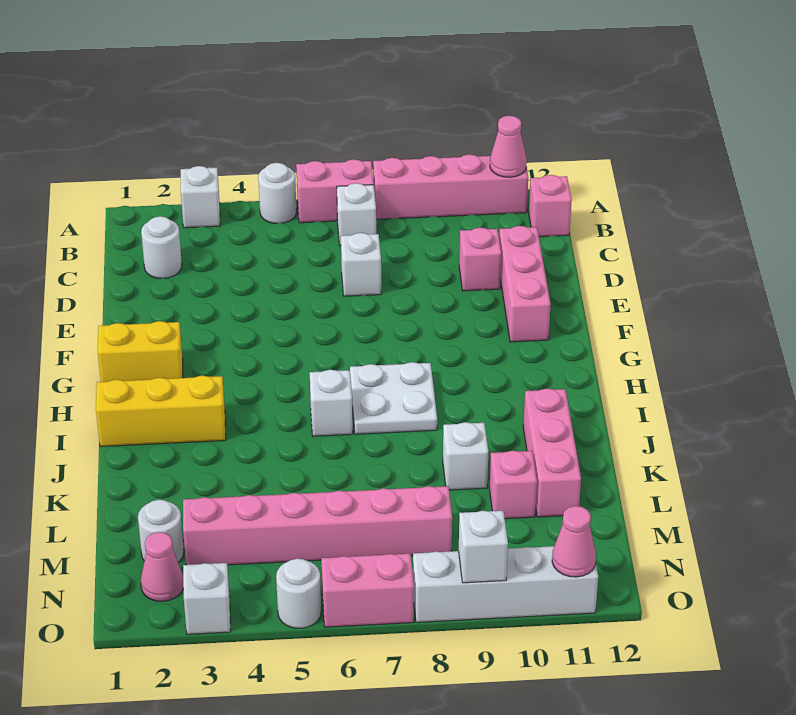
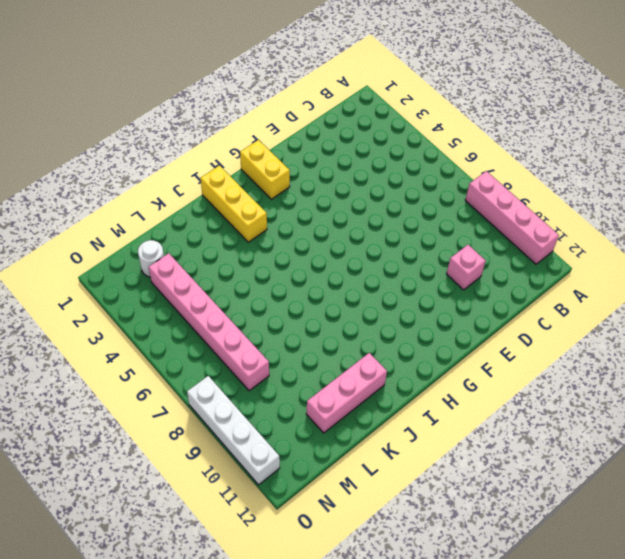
none -> white brick A3 level 1
none -> white round brick A5 level 1
none -> pink brick A6:A7 level 1

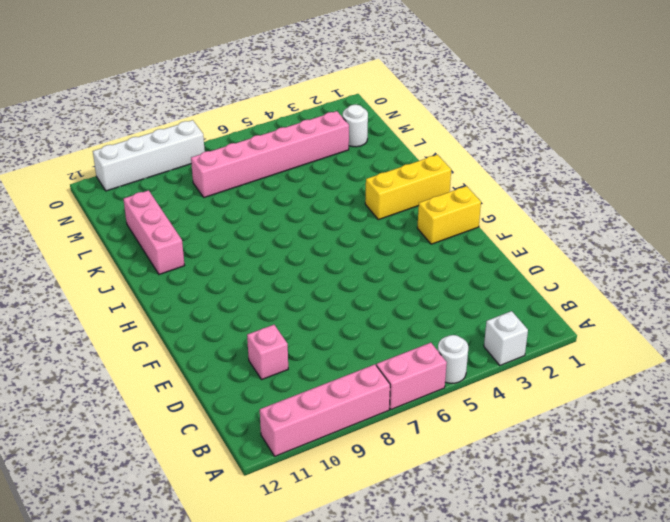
none -> white brick B7 level 1
none -> pink brick B12 level 1
none -> white round brick C2 level 1

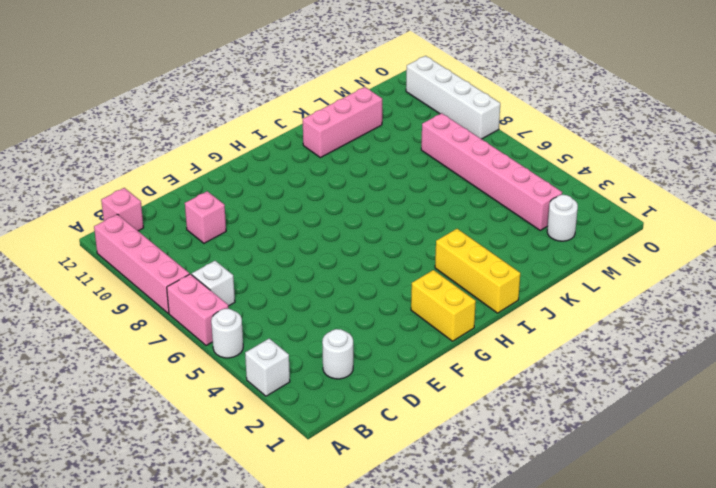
none -> white brick D7 level 1
none -> pink brick D11:F11 level 1
none -> white plate H7:I8 level 1

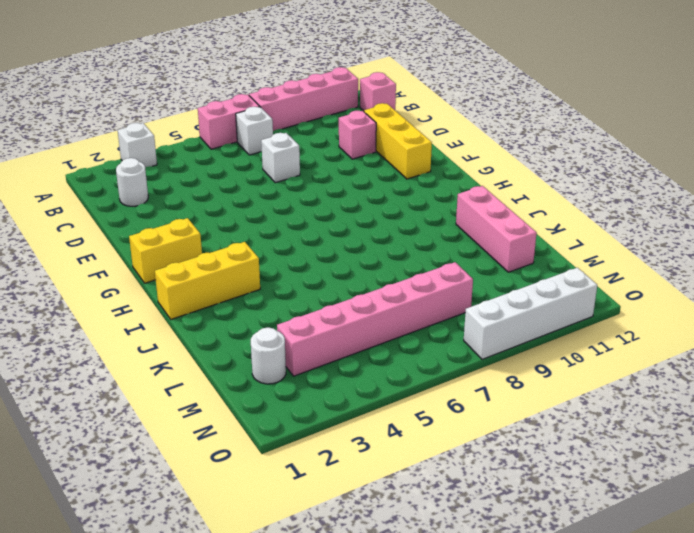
yellow brick D11:F11 level 1 -> pink brick D11:F11 level 1
none -> white round brick A5 level 1
none -> white plate H7:I8 level 1
none -> white brick I6 level 1

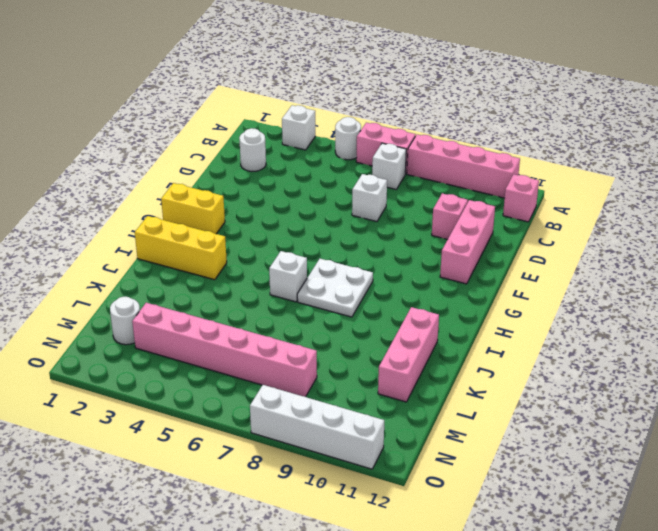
none -> white brick K9 level 1
none -> pink brick L10 level 1
none -> pink cone N2 level 1

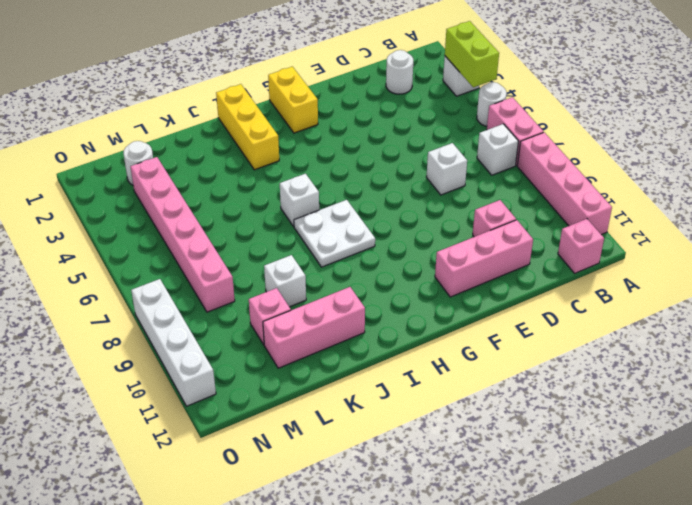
lime brick A3:A4 level 2 -> none
none -> pink cone N2 level 1
none -> white brick O3 level 1
none -> white round brick O5 level 1

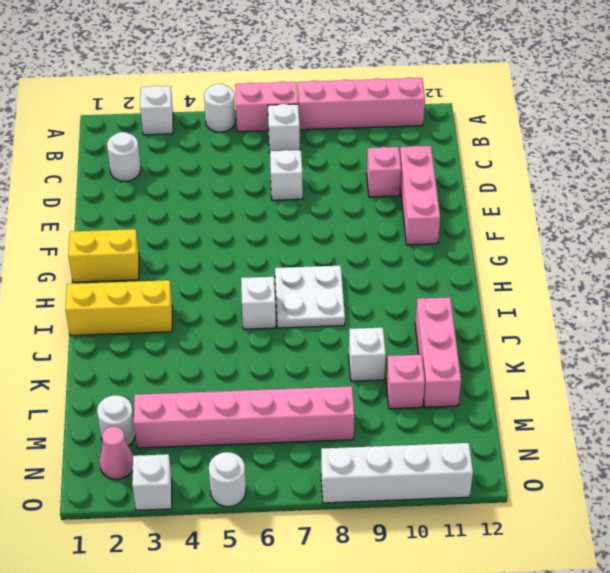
none -> pink brick B12 level 1
none -> pink brick O6:O7 level 1
none -> pink cone A11 level 2

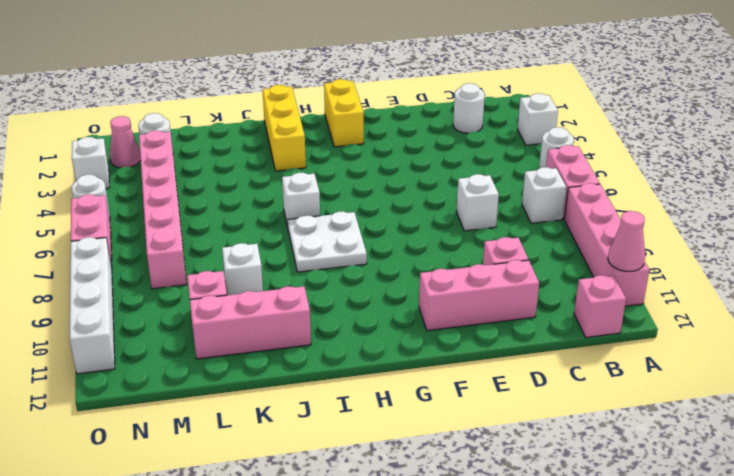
none -> white brick O9 level 2
none -> pink cone O11 level 2

